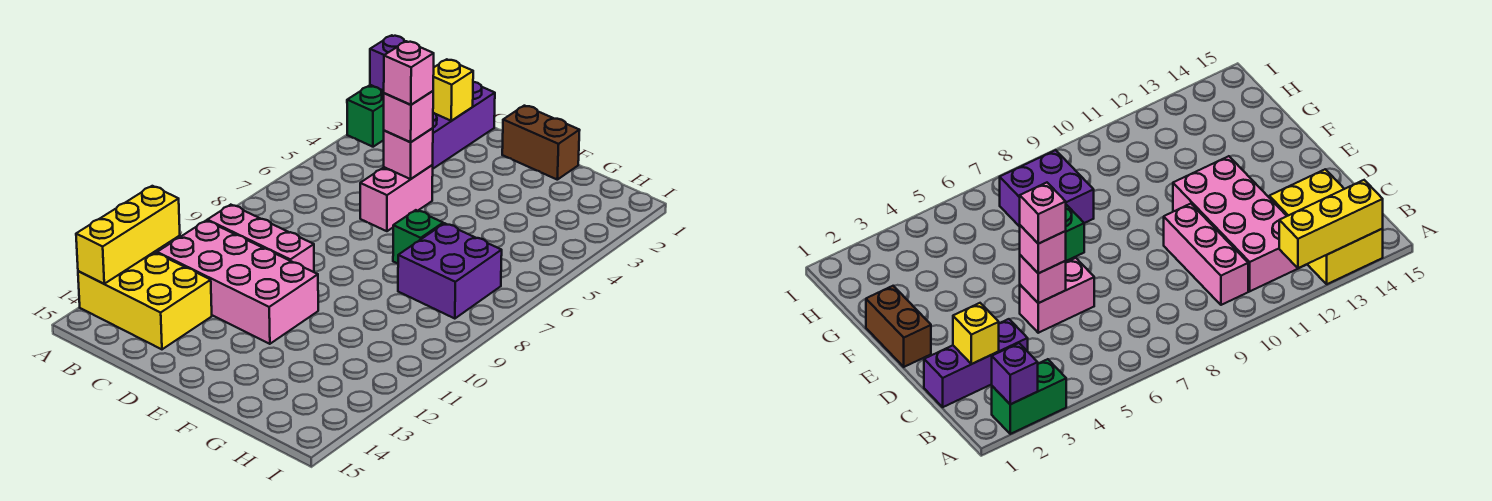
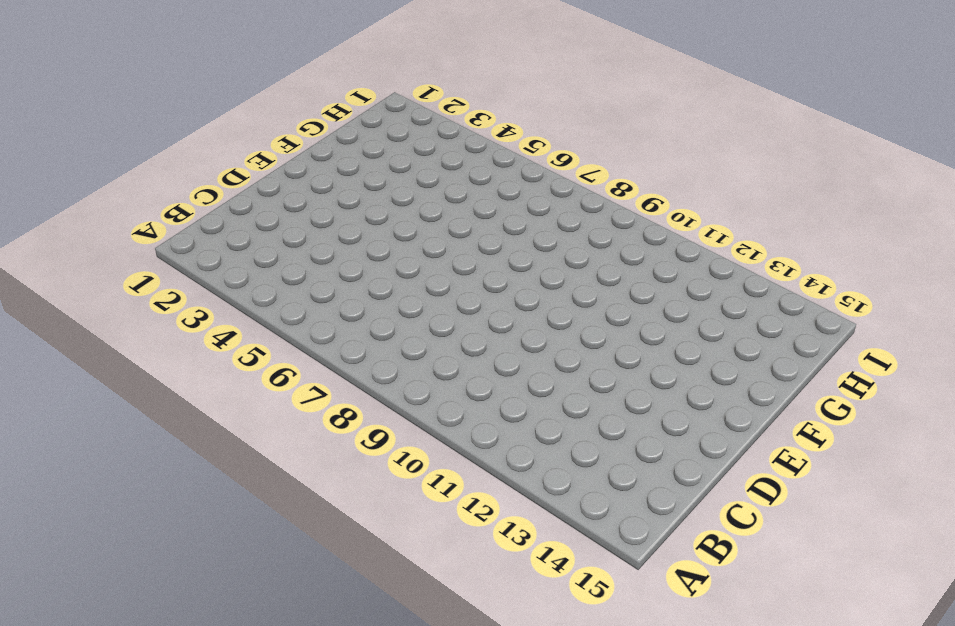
none -> green brick A2:A3 level 1
none -> yellow brick A13:C14 level 1
none -> pink brick B10:D10 level 1

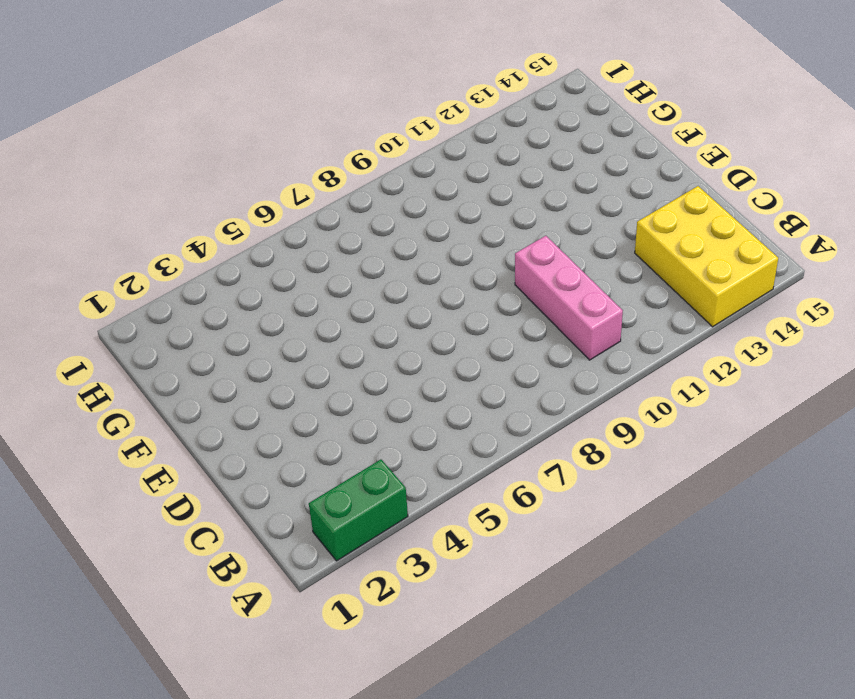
none -> pink brick B11:E12 level 1
none -> purple brick C1:C3 level 1
none -> pink brick D5:D6 level 1

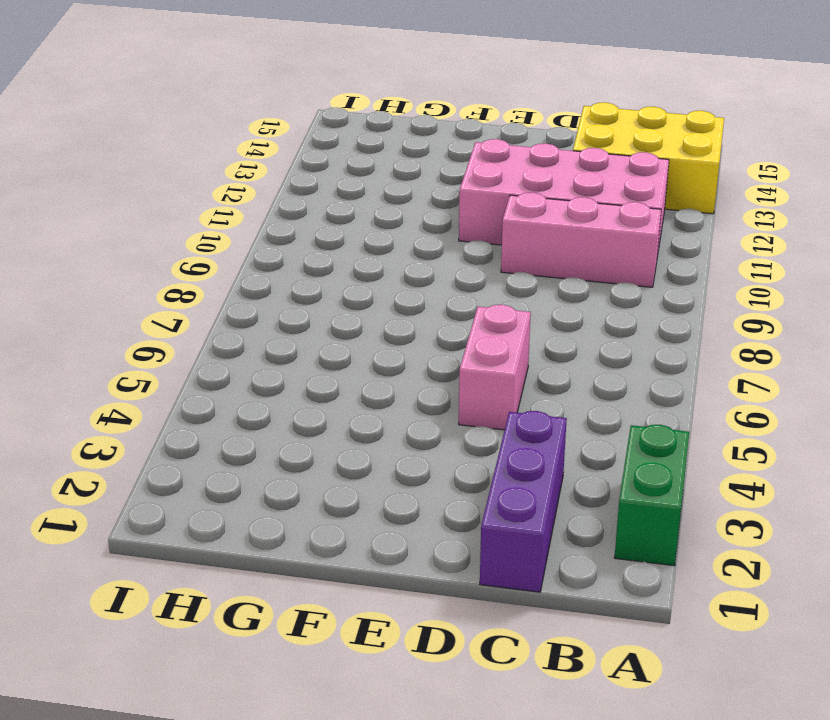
none -> brown brick E1:F1 level 1
none -> green brick F7 level 1
none -> purple brick G7:H8 level 1

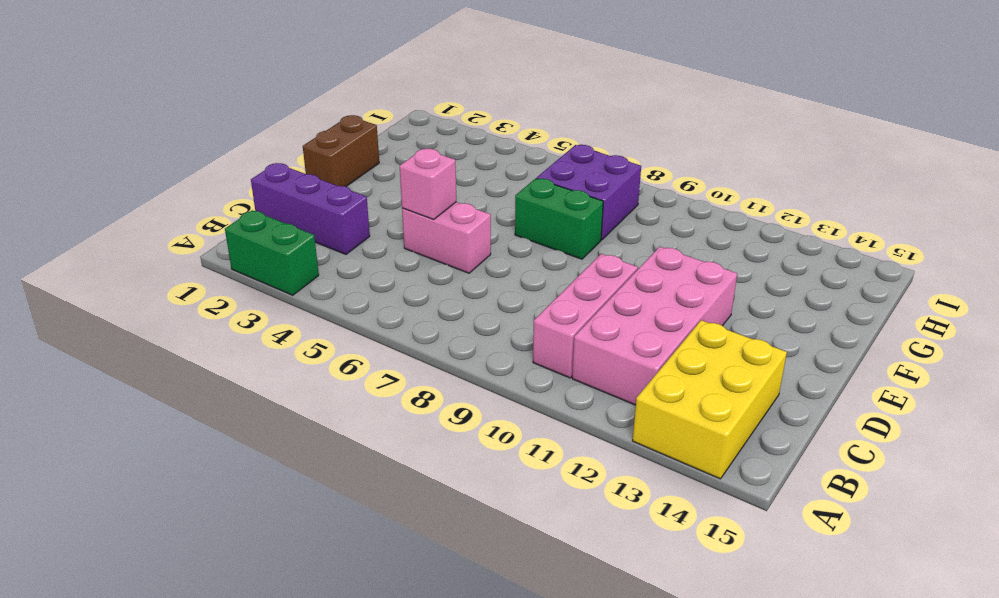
green brick F7:F8 level 1 -> green brick F7 level 1
none -> purple brick A2 level 2
none -> yellow brick A12:A14 level 2
none -> yellow brick C2 level 2

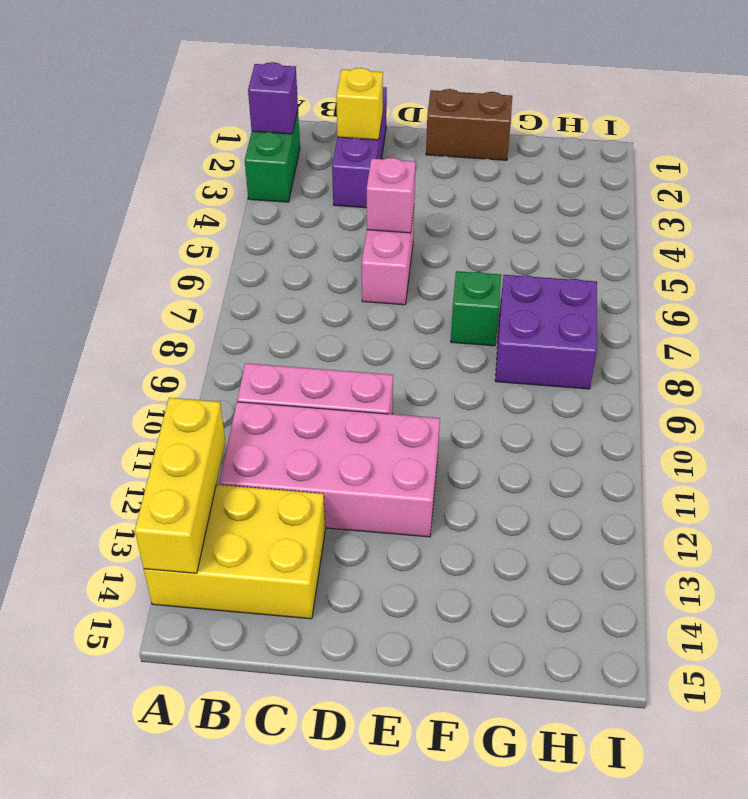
none -> pink brick D5 level 3
none -> pink brick D5 level 4

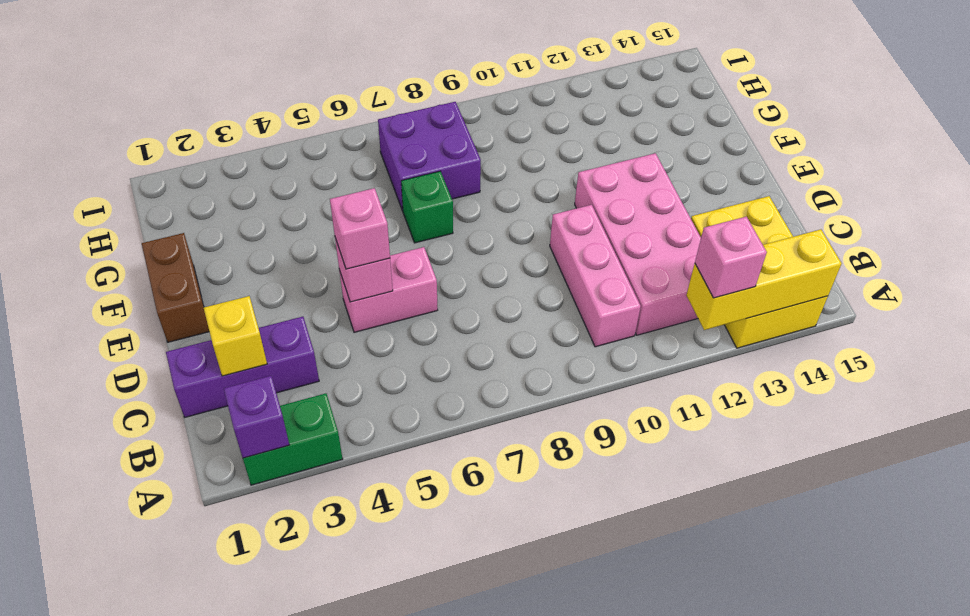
pink brick A12 level 3 -> pink brick D5 level 4

